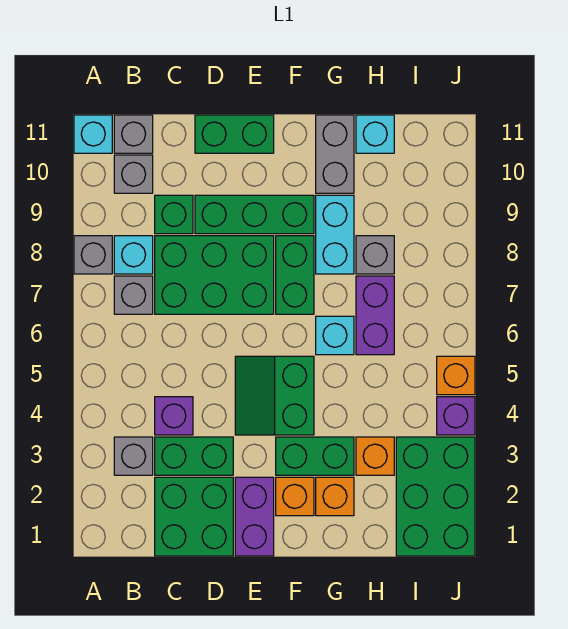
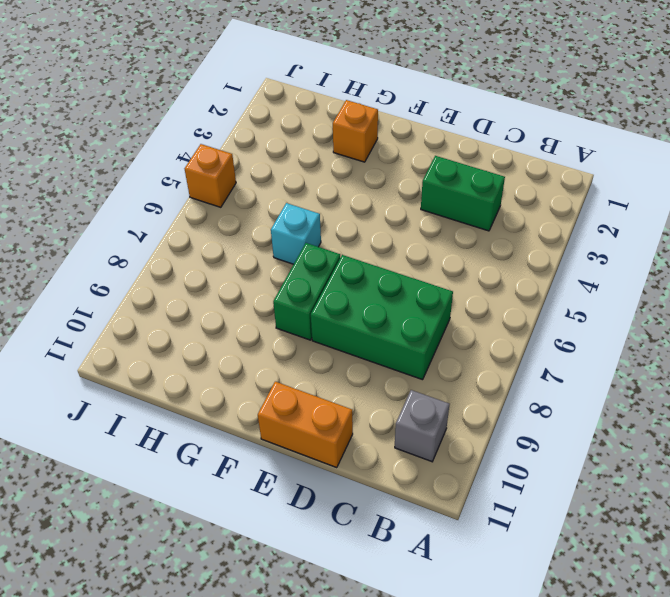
orange brick D11:E11 level 1 -> green brick D11:E11 level 1
none -> grey brick A8 level 1
none -> cyan brick A11 level 1
none -> grey brick B3 level 1
none -> grey brick B7 level 1

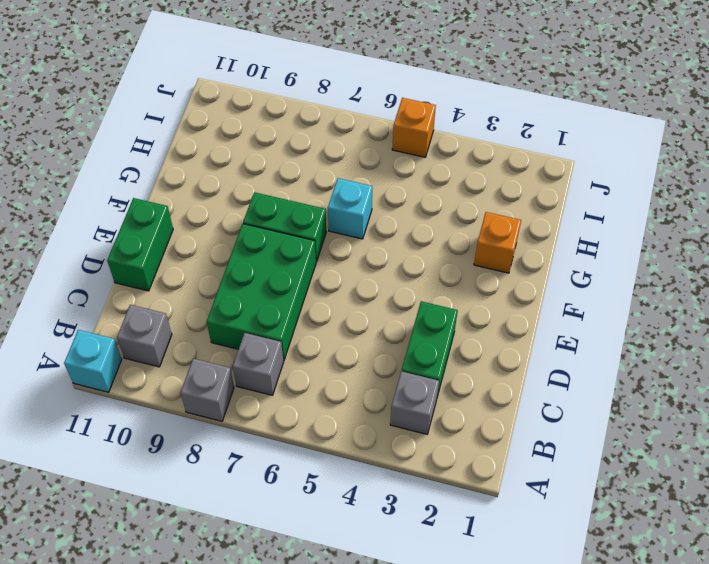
none -> cyan brick B8 level 1
none -> grey brick B11 level 1
none -> green brick C1:D2 level 1
none -> purple brick C4 level 1

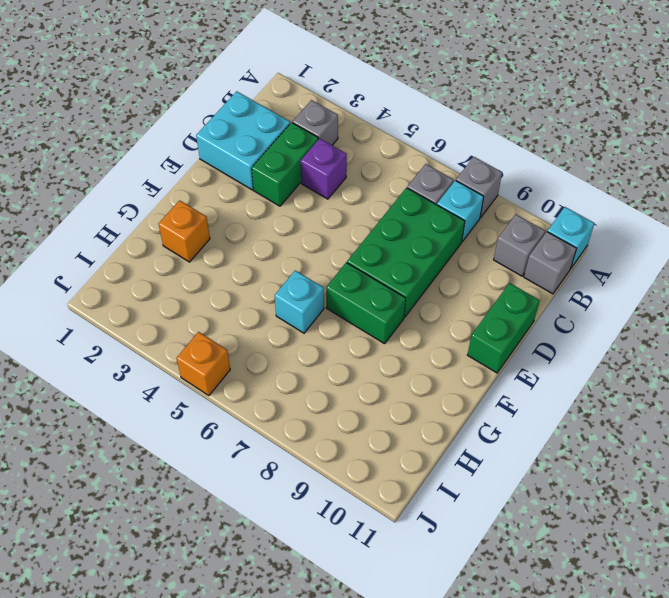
cyan brick C1:D2 level 1 -> green brick C1:D2 level 1
none -> green brick C9 level 1
none -> green brick D9:F9 level 1
none -> purple brick E1:E2 level 1
none -> green slope E4:F5 level 1 top F

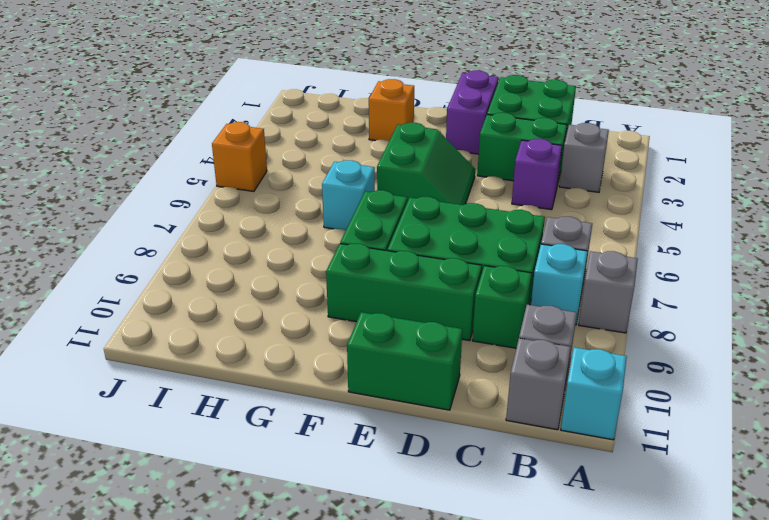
none -> orange brick F2 level 1
none -> green brick F3:G3 level 1
none -> cyan brick G8:G9 level 1
none -> grey brick G10:G11 level 1

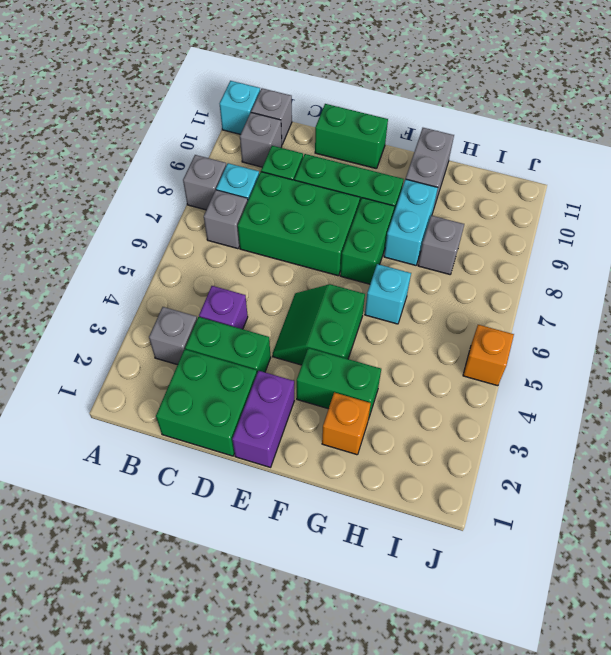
none -> orange brick F2 level 1
none -> orange brick H3 level 1
none -> purple brick H6:H7 level 1
none -> cyan brick H11 level 1

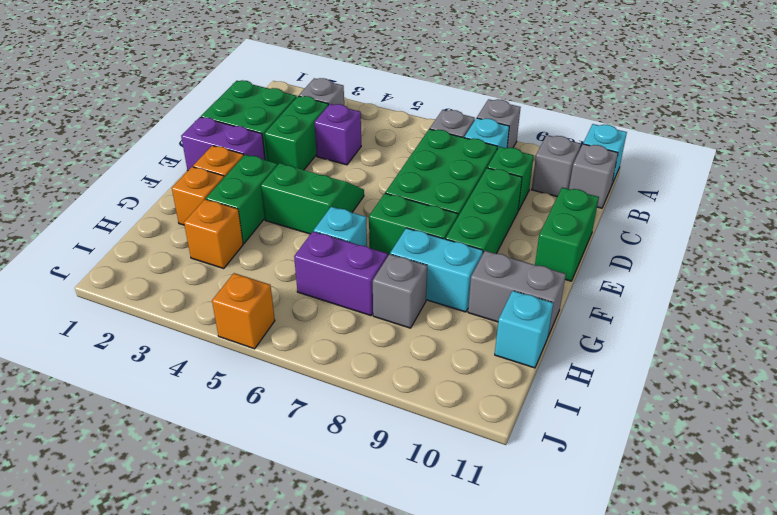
none -> green brick I1:J3 level 1
none -> purple brick J4 level 1

